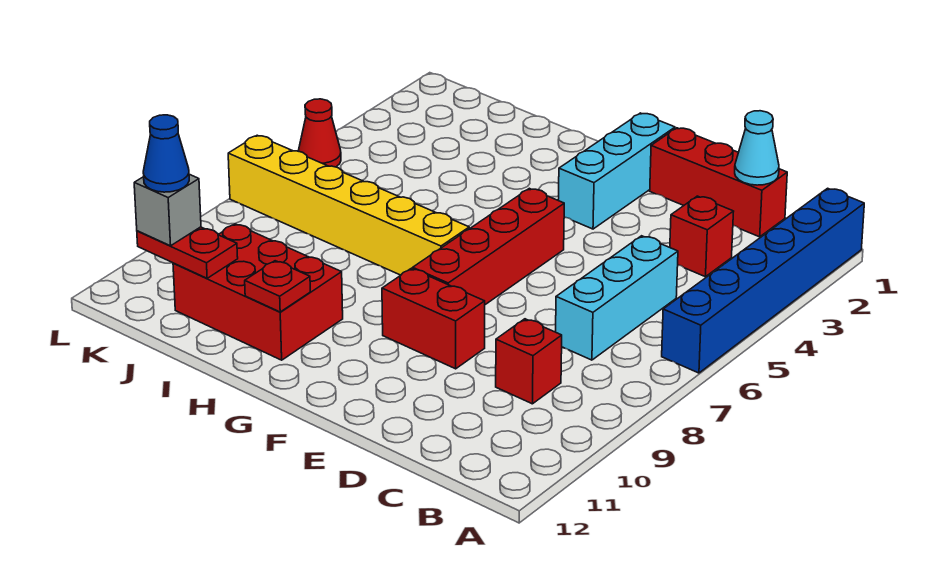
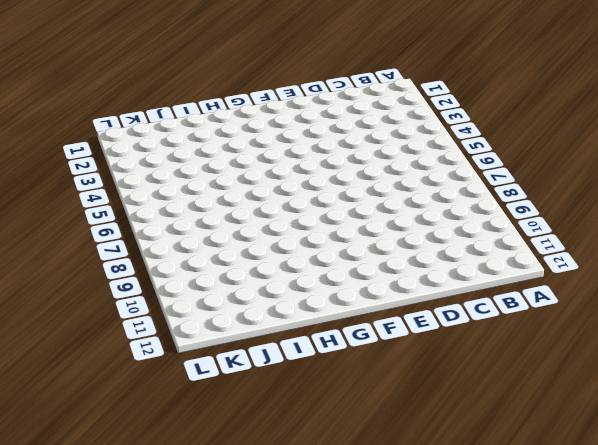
none -> blue brick A1:A6 level 1
none -> red brick C1:E1 level 1
none -> red brick C3 level 1

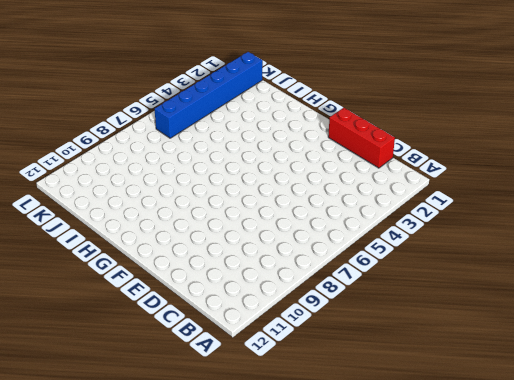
blue brick K1:K6 level 1 -> blue brick A1:A6 level 1
none -> red brick C3 level 1
none -> cyan brick C5:C7 level 1
none -> red brick C9 level 1

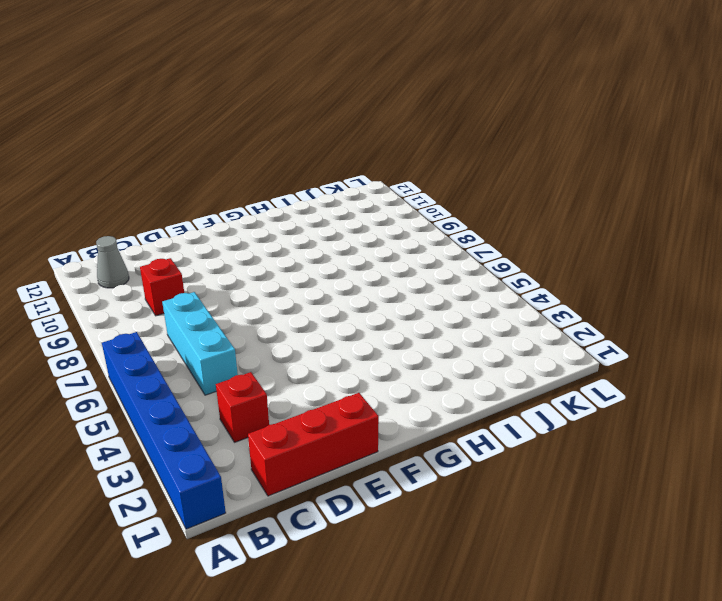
grey cone B11 level 1 -> none
none -> red brick E9:F9 level 1
none -> cyan brick F1:F3 level 1
none -> red brick F5:F8 level 1

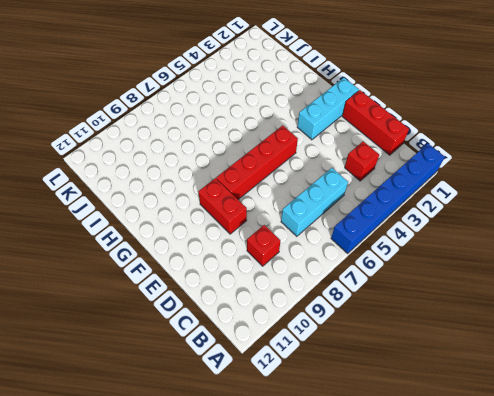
none -> yellow brick G7:L7 level 1
none -> red brick H10:J11 level 1
none -> red cone L5 level 1

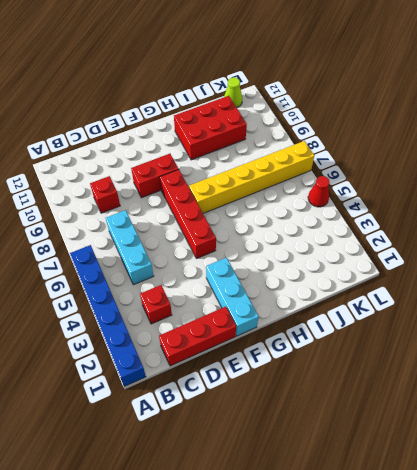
lime cone K12 level 1 -> none
none -> cyan cone C1 level 2
none -> red plate H11 level 2
none -> red plate J11:K11 level 2

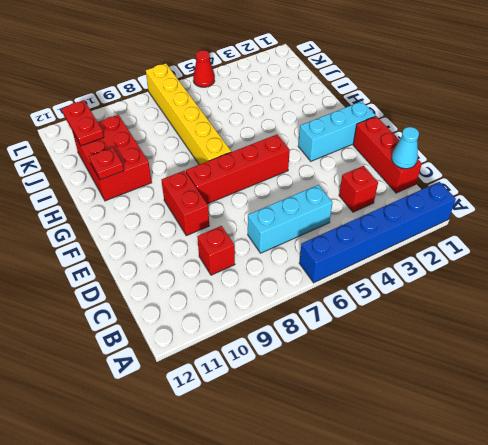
none -> grey brick K11 level 3
none -> blue cone K11 level 4

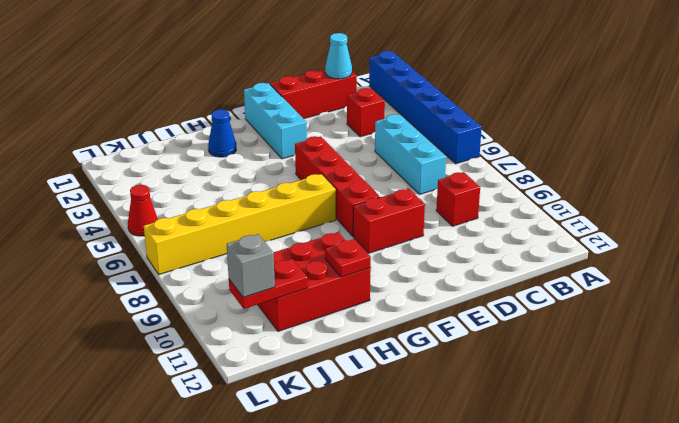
blue cone H2 level 1 -> blue cone K11 level 4

